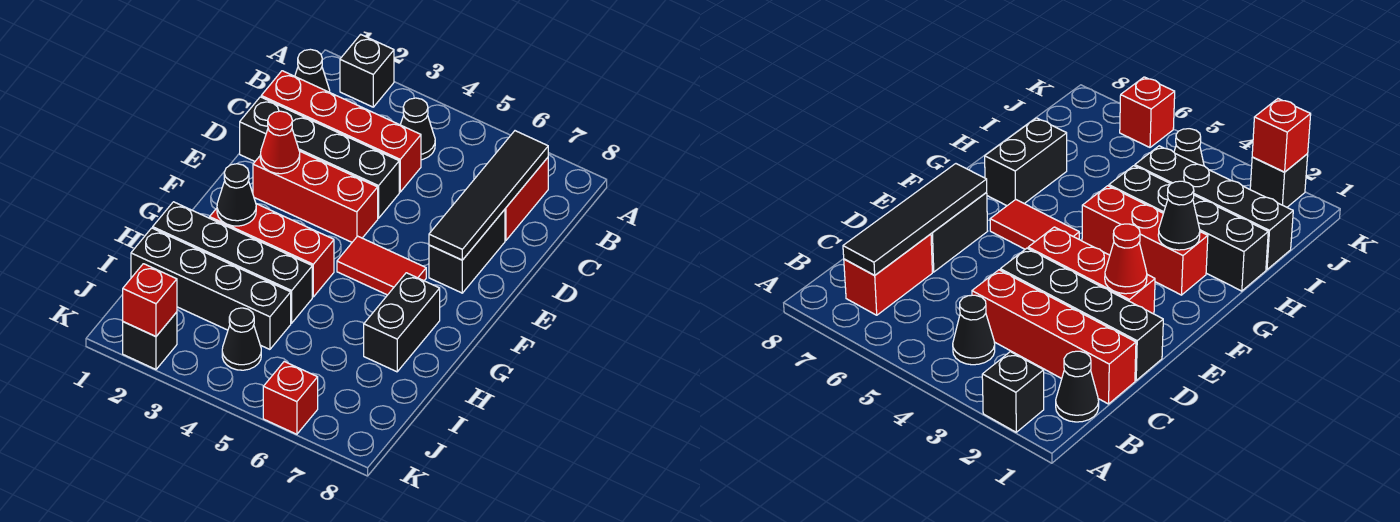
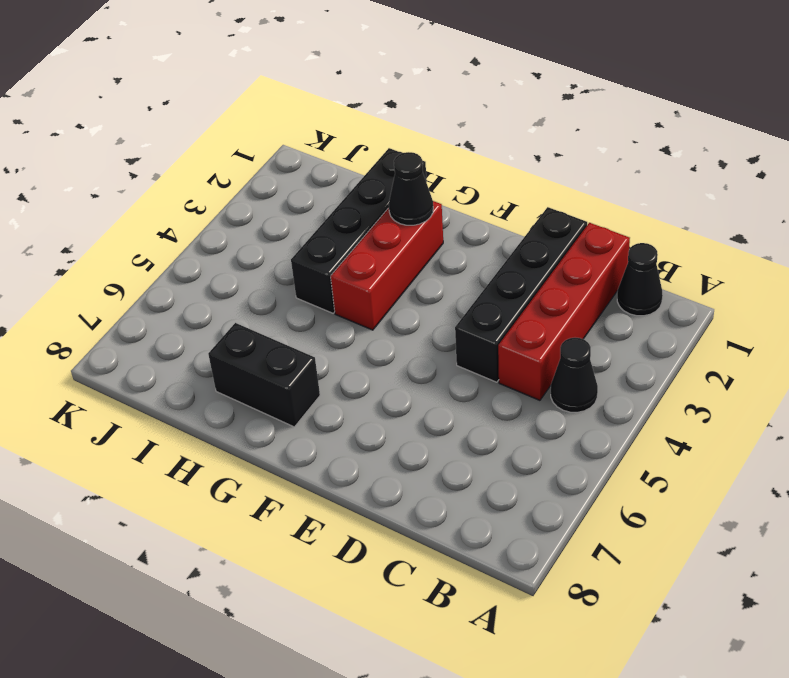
none -> black brick A2 level 1
none -> red brick B7:C7 level 1
none -> black brick D7:E7 level 1

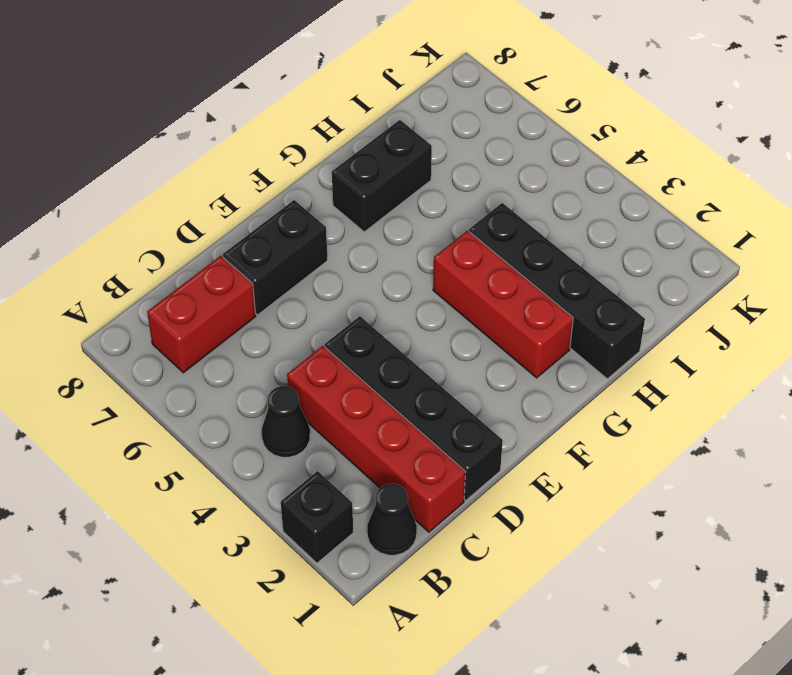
none -> red brick E2:E4 level 1
none -> red tile F5:F6 level 1
none -> black brick I1:I4 level 1

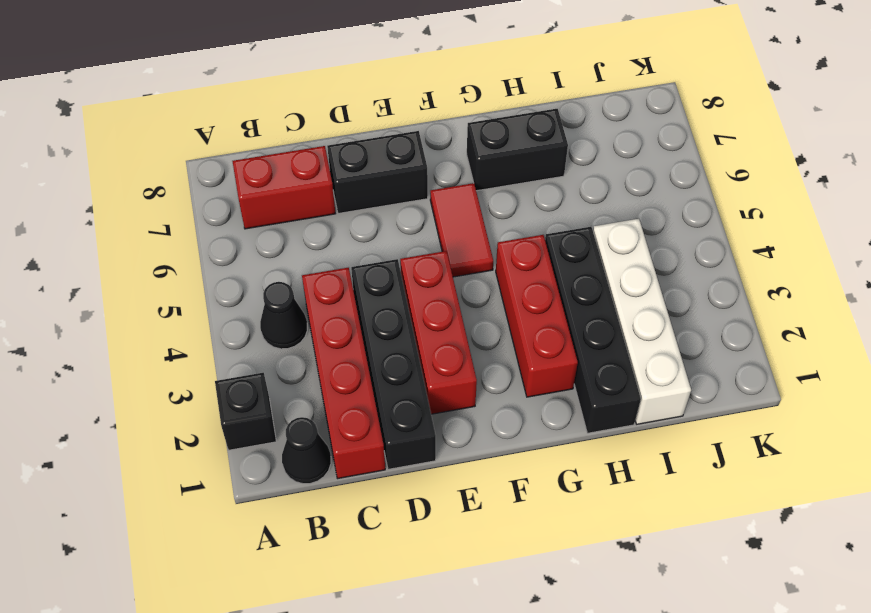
white brick I1:I4 level 1 -> black brick I1:I4 level 1
none -> black cone J4 level 1
none -> black brick K2 level 1
none -> red brick K6 level 1

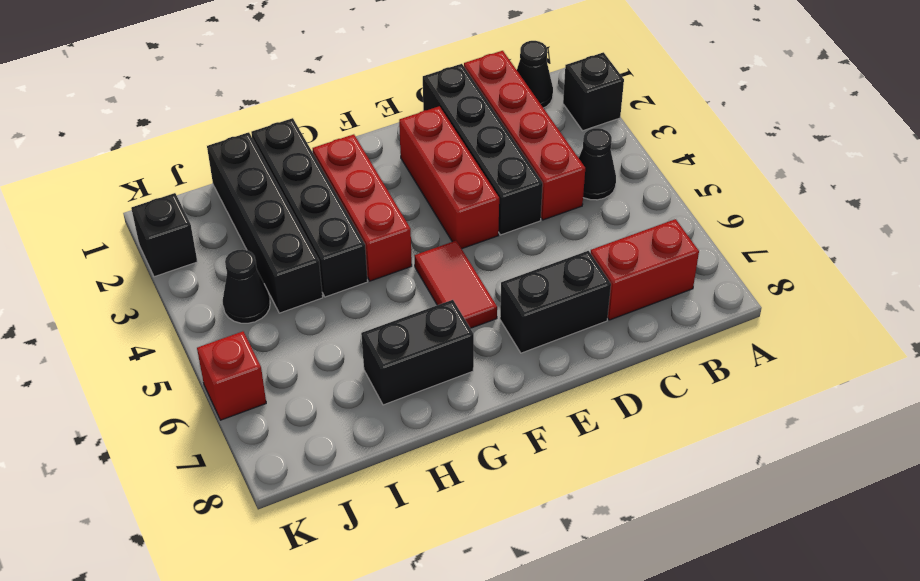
none -> black tile B7:E7 level 2
none -> red cone E2 level 2
none -> black cone G2 level 2

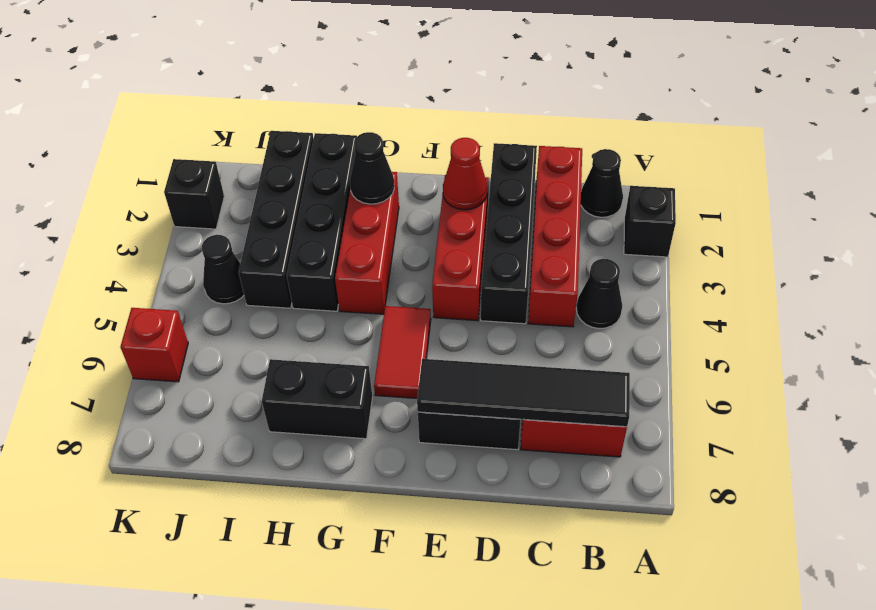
none -> red brick K2 level 2

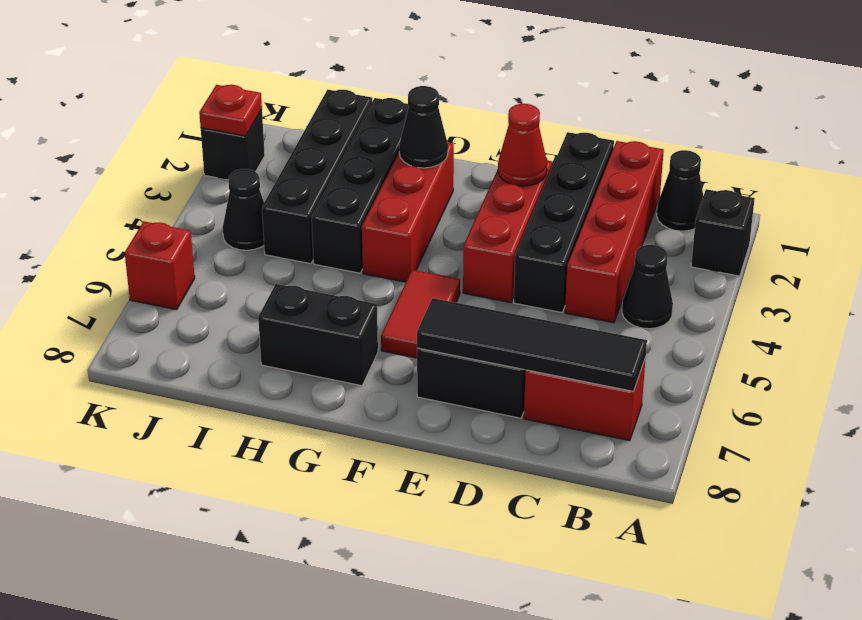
red plate K2 level 2 -> red brick K2 level 2

